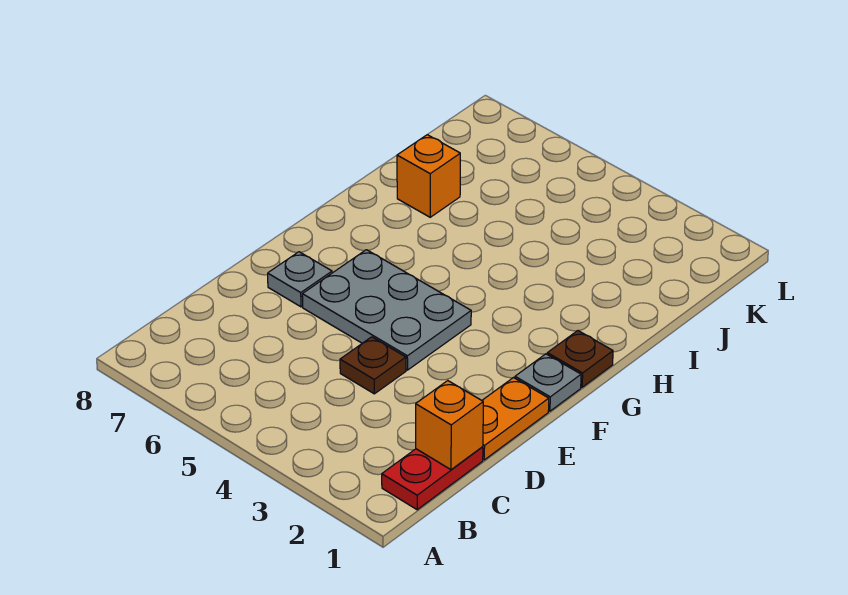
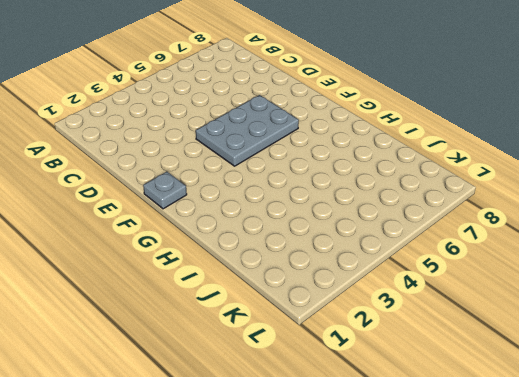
none -> red plate B1:C1 level 1
none -> orange plate D1:E1 level 1

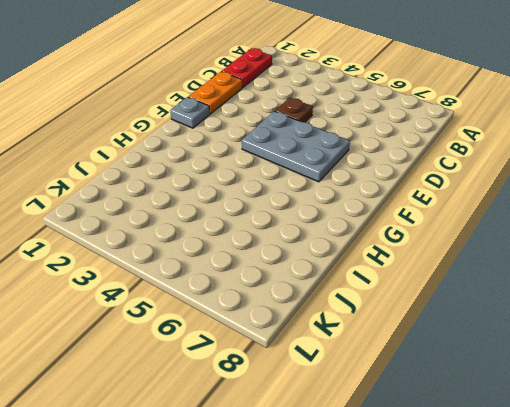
none -> grey plate E7 level 1
none -> brown plate G1 level 1

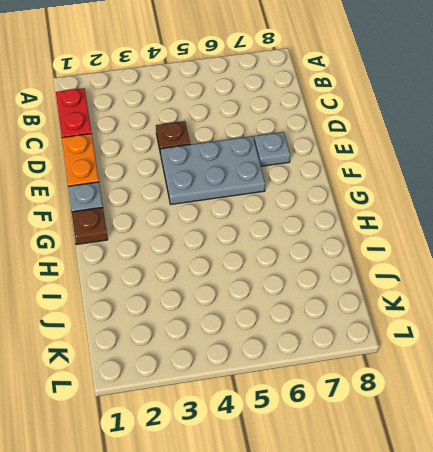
none -> orange brick I7 level 1
none -> orange brick C1 level 2

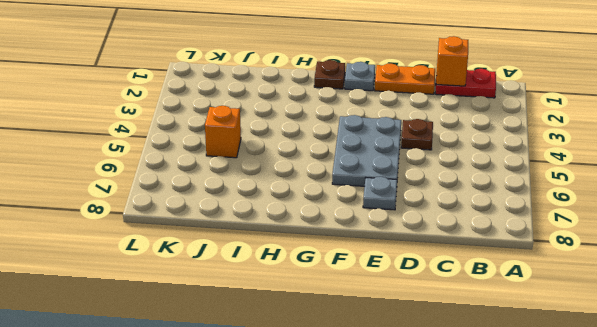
orange brick J5 level 1 -> orange brick I7 level 1

